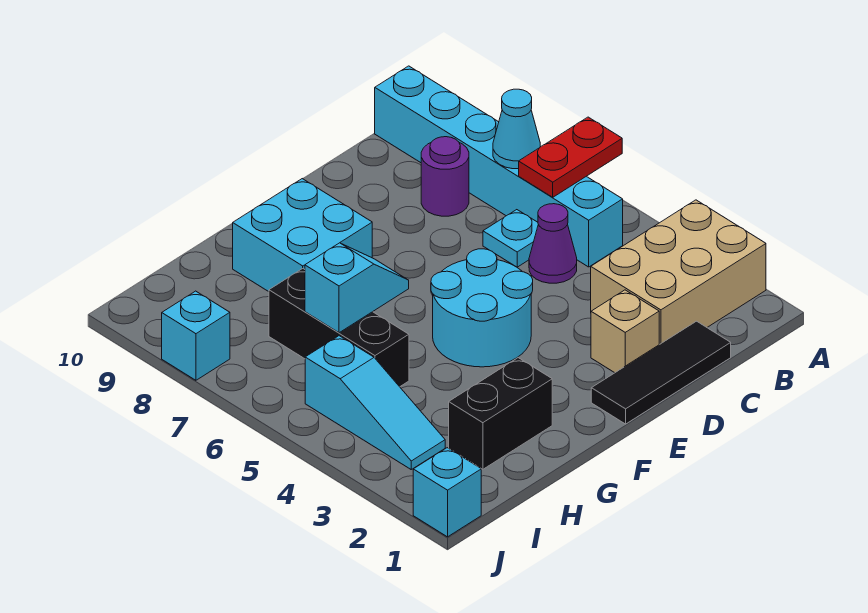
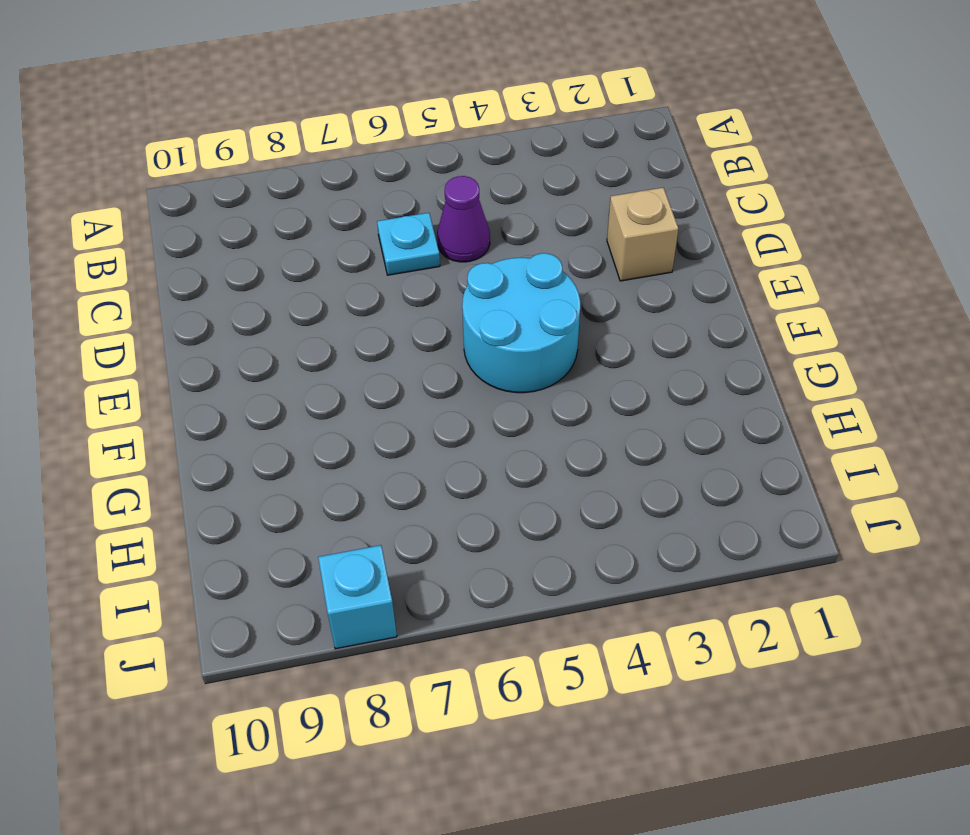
none -> tan brick A2:C3 level 1
none -> cyan brick B5:B10 level 1
none -> black tile C1:E1 level 1

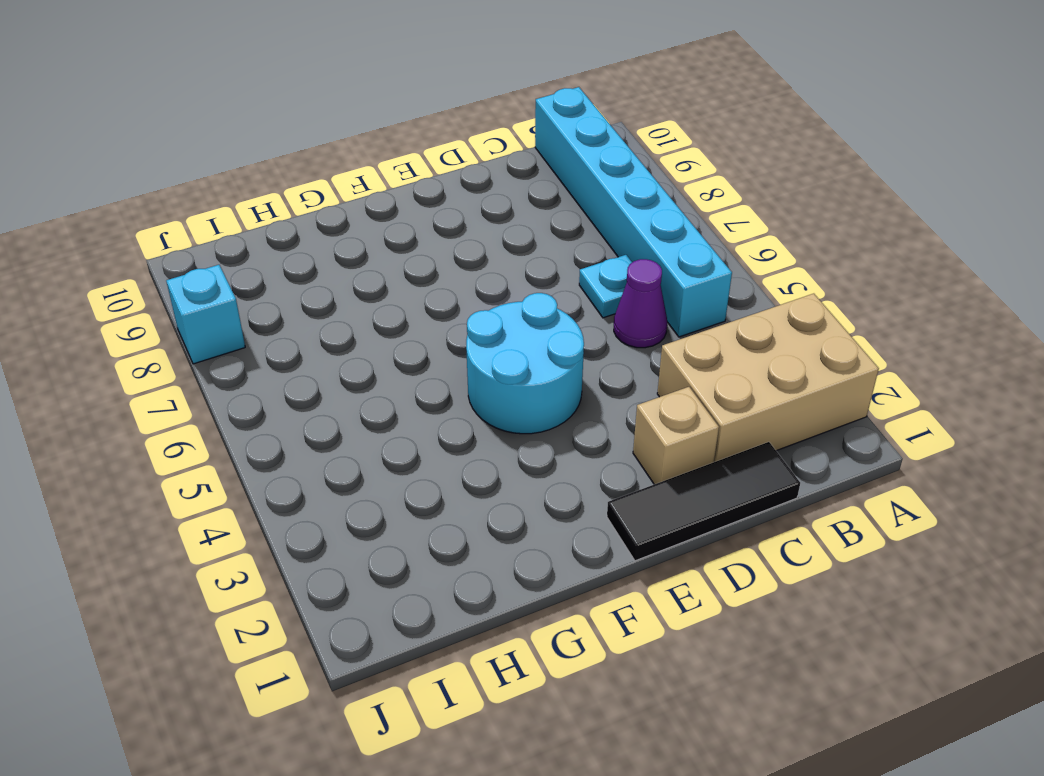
none -> purple round brick C8 level 1
none -> cyan brick F8:G9 level 1
none -> black brick G2:H2 level 1

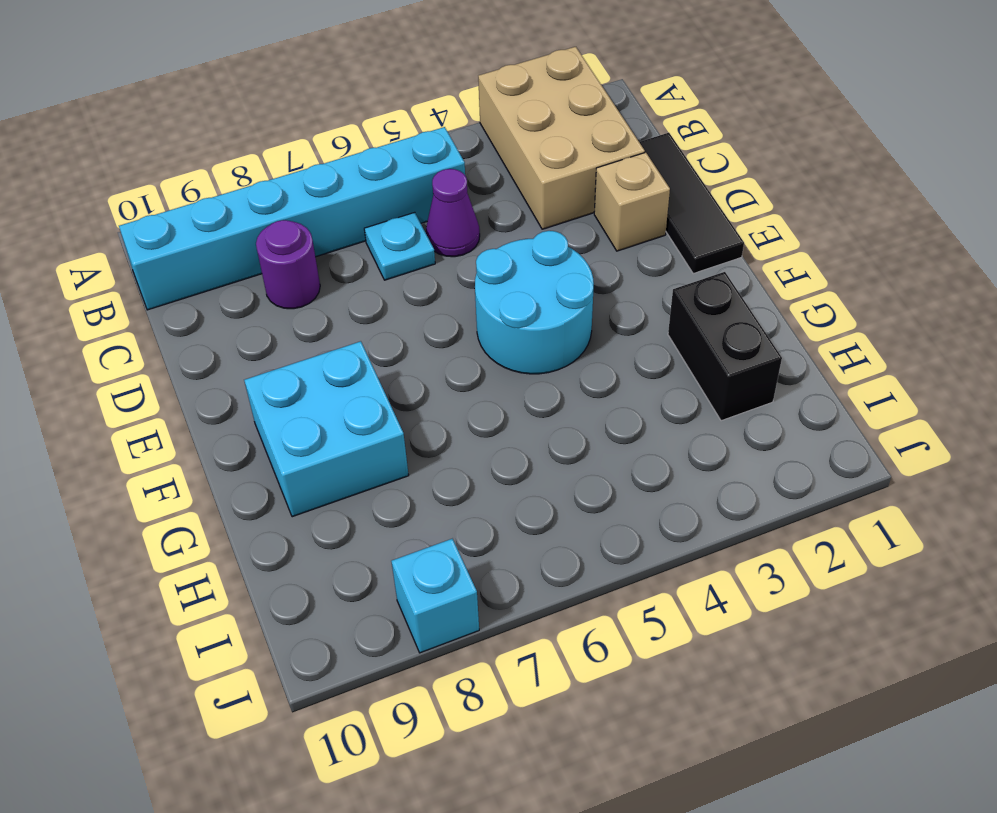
none -> black brick H5:H7 level 1
none -> cyan slope I3:I5 level 1 top 5
none -> cyan brick J1 level 1

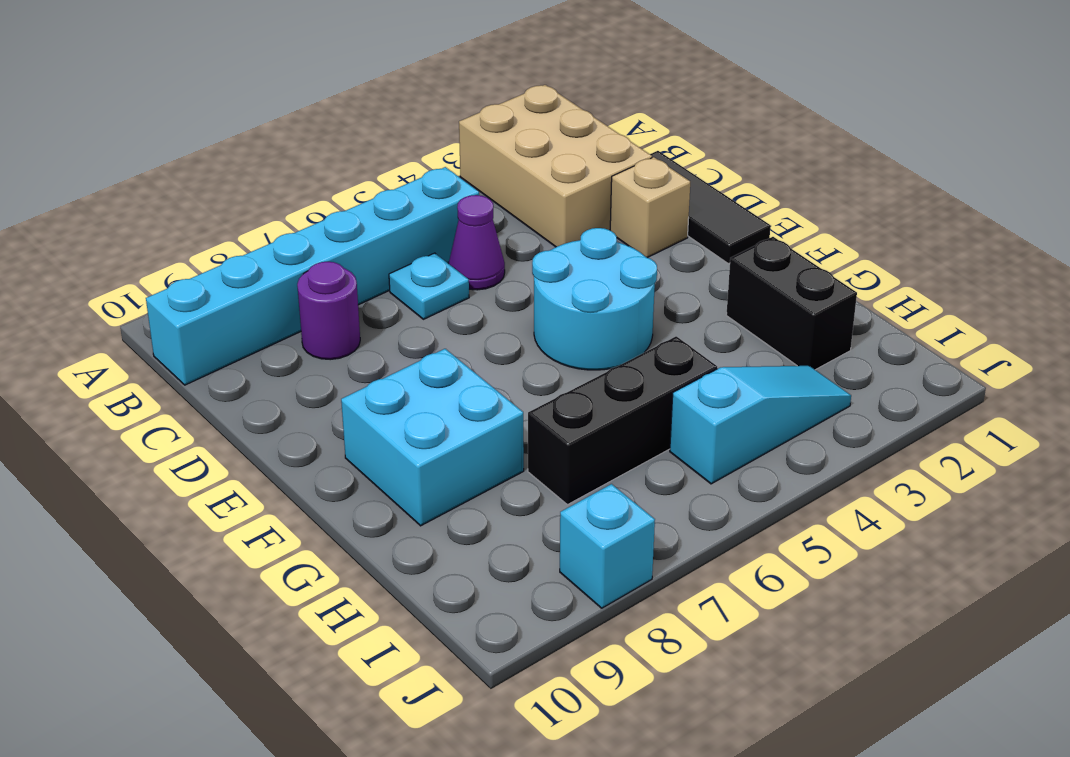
none -> cyan brick J1 level 1
none -> red plate A6:B6 level 2
none -> cyan cone B7 level 2

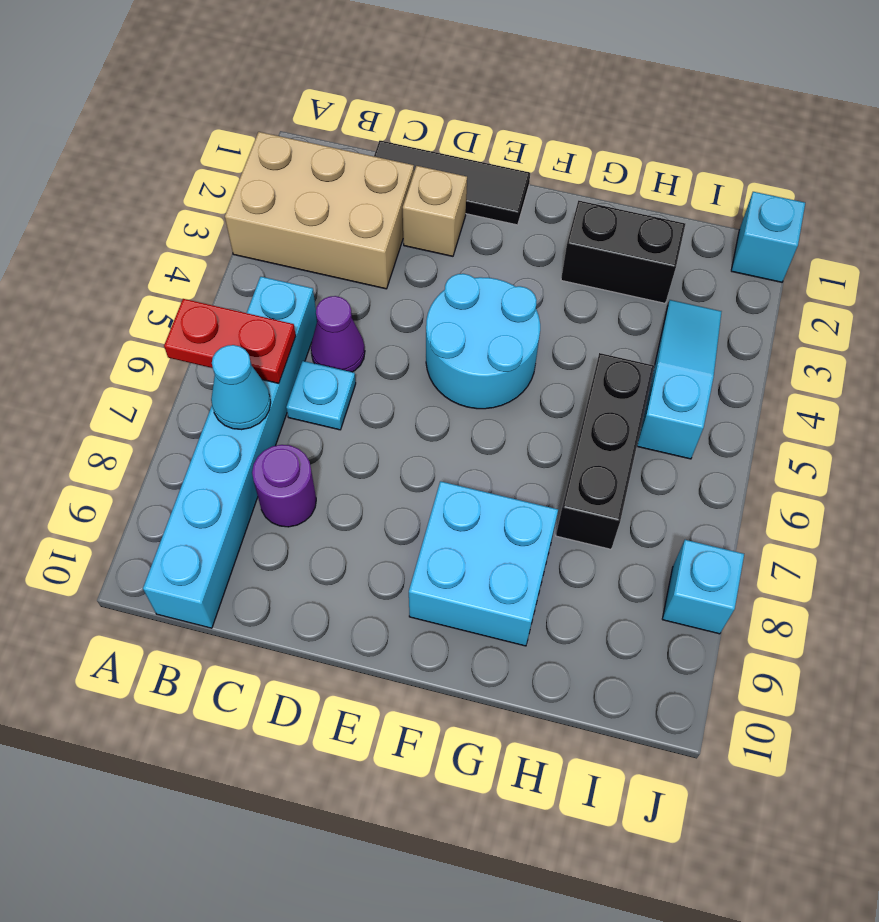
none -> cyan slope G6:H6 level 2 top H

